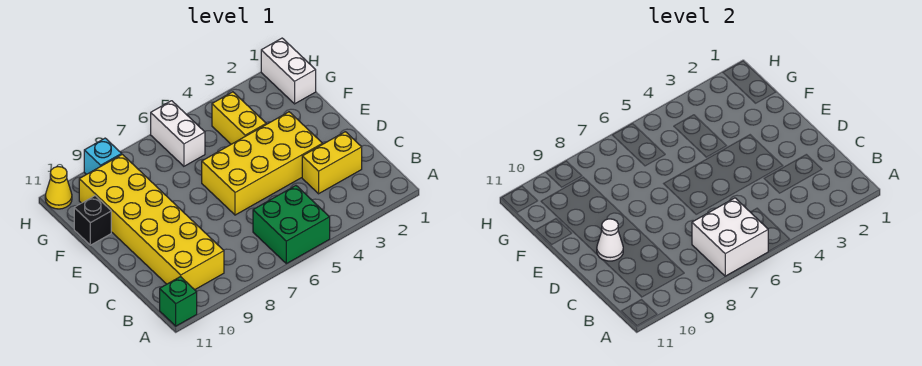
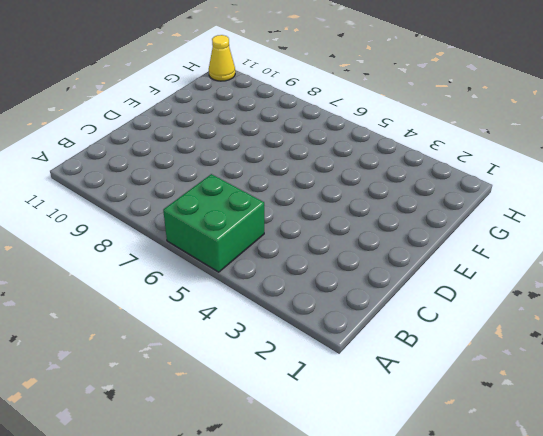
none -> green brick A11 level 1
none -> yellow brick B9:G10 level 1
none -> yellow brick C2:C3 level 1

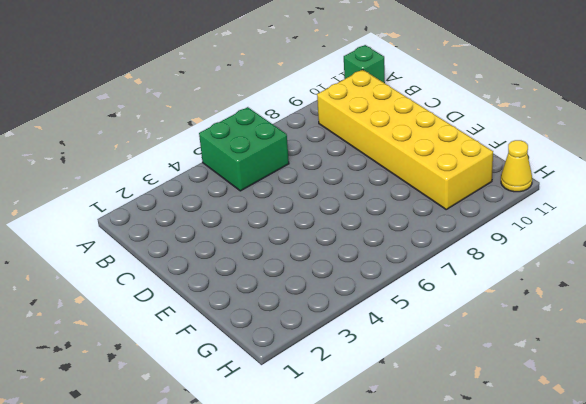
none -> yellow brick C2:C3 level 1
none -> yellow brick D3:E6 level 1
none -> yellow brick F4:G4 level 1

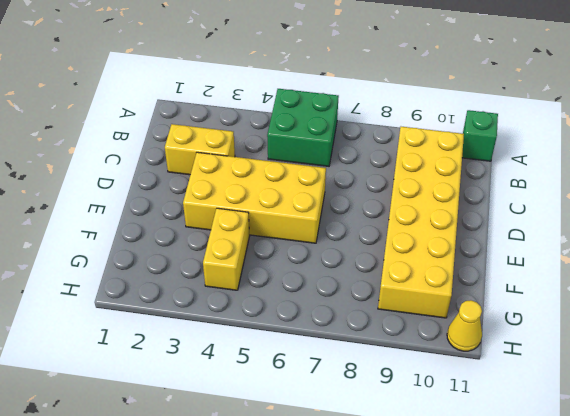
none -> black brick F11 level 1
none -> white brick G1:H1 level 1
none -> white brick G6:H6 level 1

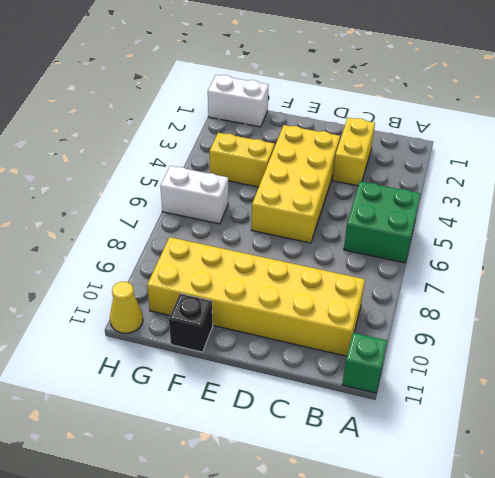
none -> cyan brick H9 level 1
none -> white brick A6:B7 level 2
none -> white cone D10 level 2

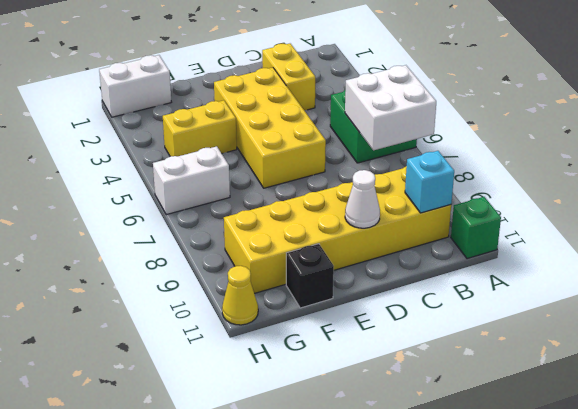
cyan brick B10 level 2 -> cyan brick H9 level 1

